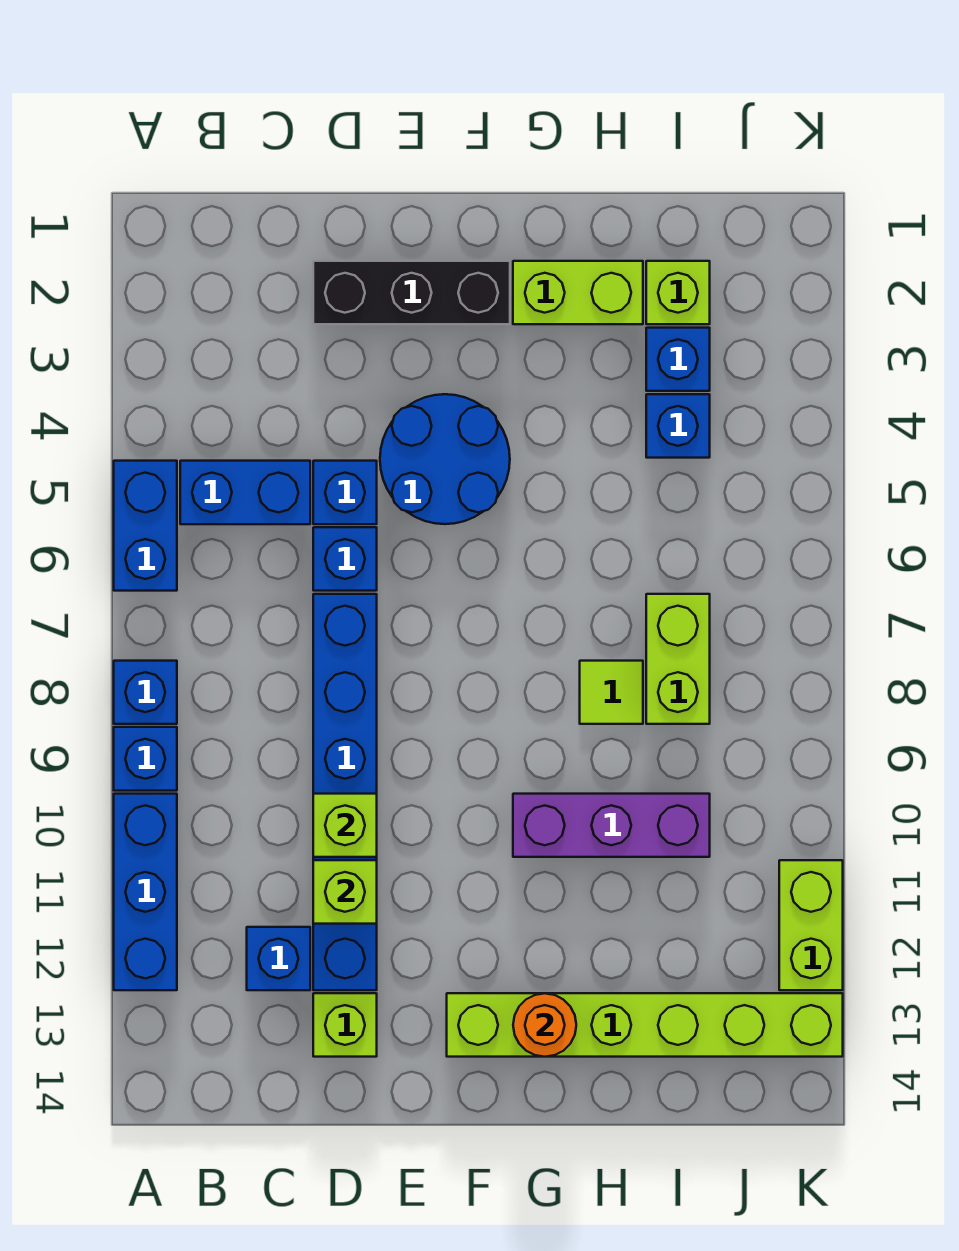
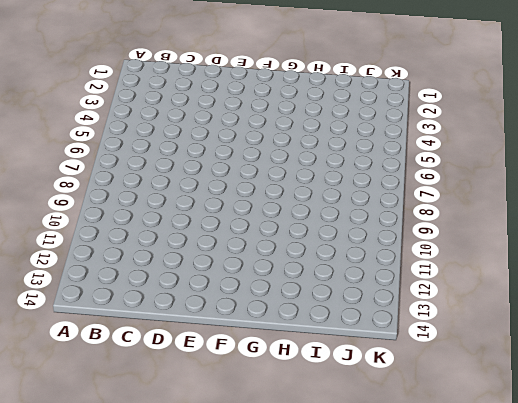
none -> blue brick A5:A6 level 1
none -> blue brick A8 level 1
none -> blue brick A9 level 1

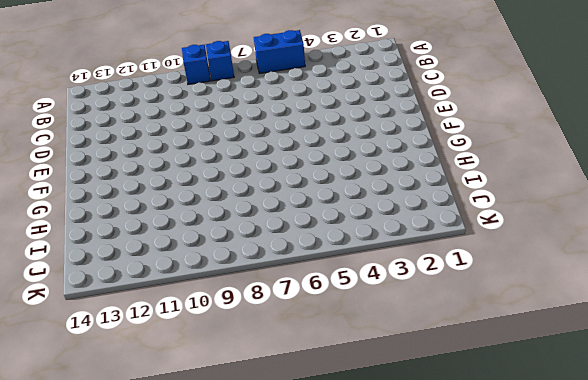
none -> blue brick A10:A12 level 1
none -> blue brick B5:C5 level 1
none -> blue brick C12 level 1

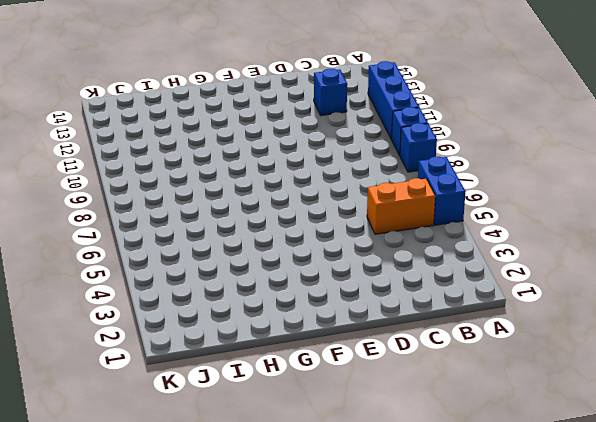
orange brick B5:C5 level 1 -> blue brick B5:C5 level 1
none -> black brick D2:F2 level 1
none -> blue brick D5 level 1
none -> blue brick D6 level 1

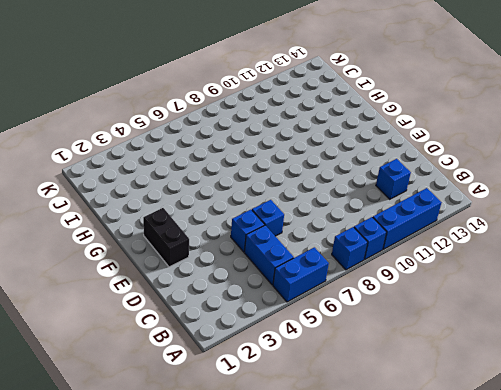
black brick E2:F2 level 1 -> black brick D2:F2 level 1
none -> blue brick D7:D12 level 1
none -> lime brick D13 level 1
none -> blue round brick E4:F5 level 1

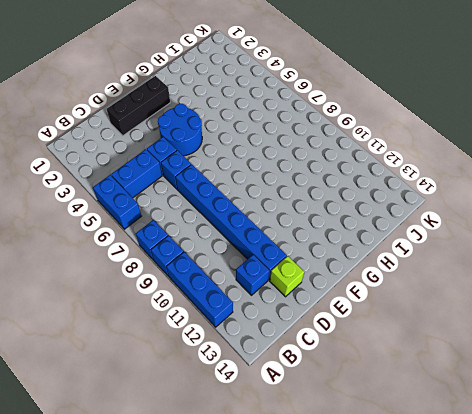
none -> lime brick F13:K13 level 1
none -> lime brick G2:H2 level 1
none -> purple brick G10:I10 level 1

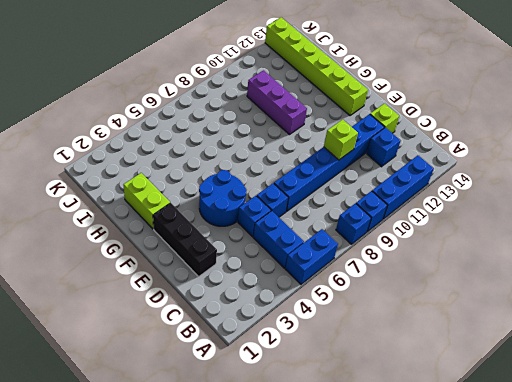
none -> lime tile H8 level 1
none -> lime brick I2 level 1
none -> blue brick I3 level 1

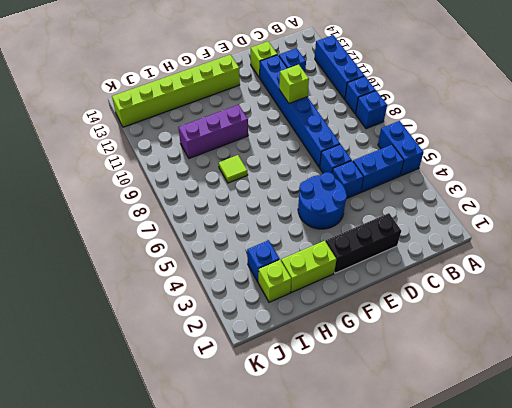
none -> blue brick I4 level 1
none -> lime brick I7:I8 level 1
none -> lime brick K11:K12 level 1

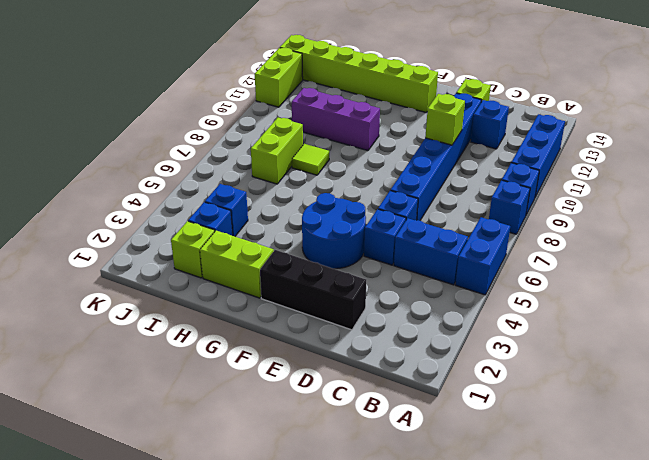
none -> lime brick D11 level 2
none -> orange round brick G13 level 2

